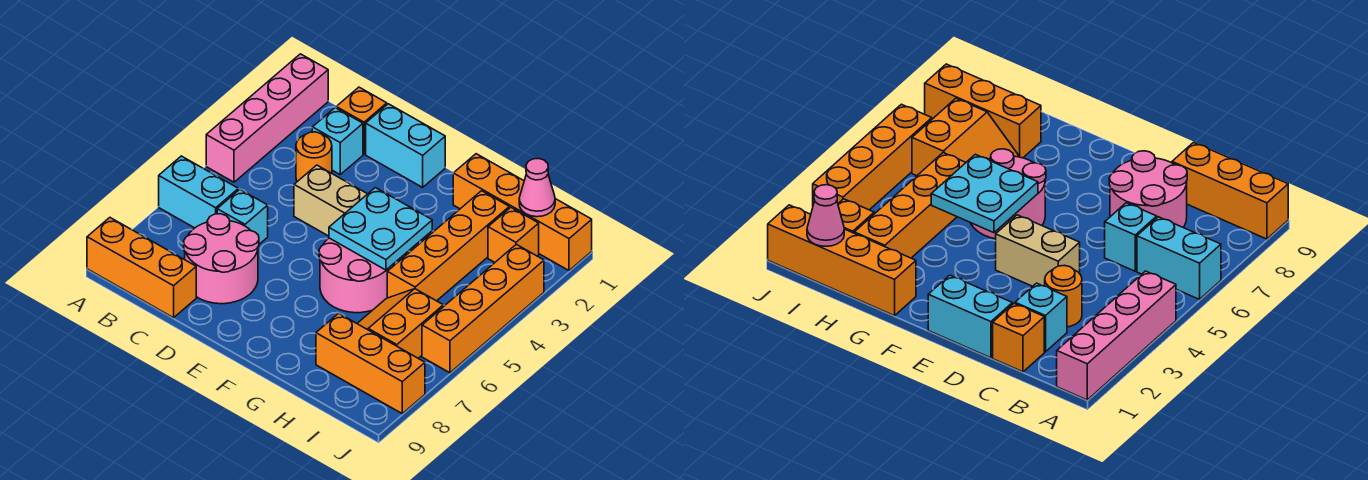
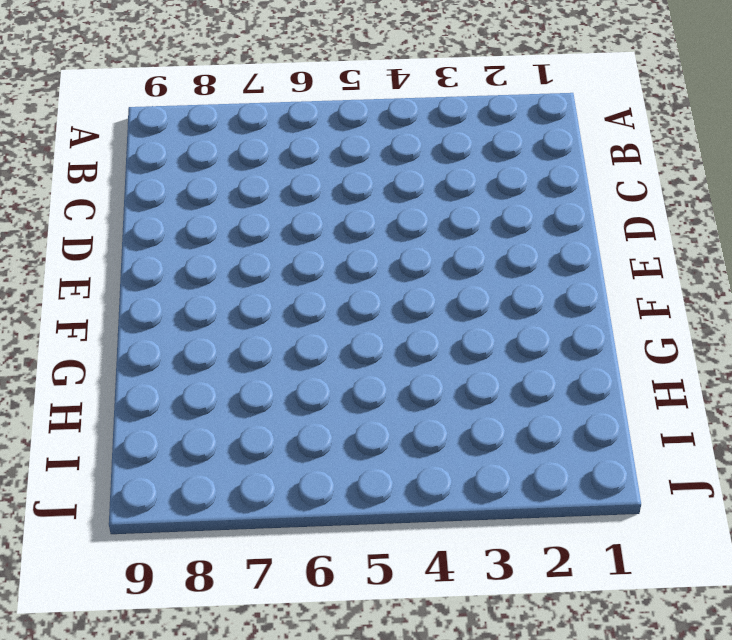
none -> pink brick A1:A4 level 1
none -> cyan brick A6:B6 level 1
none -> orange brick A9:C9 level 1

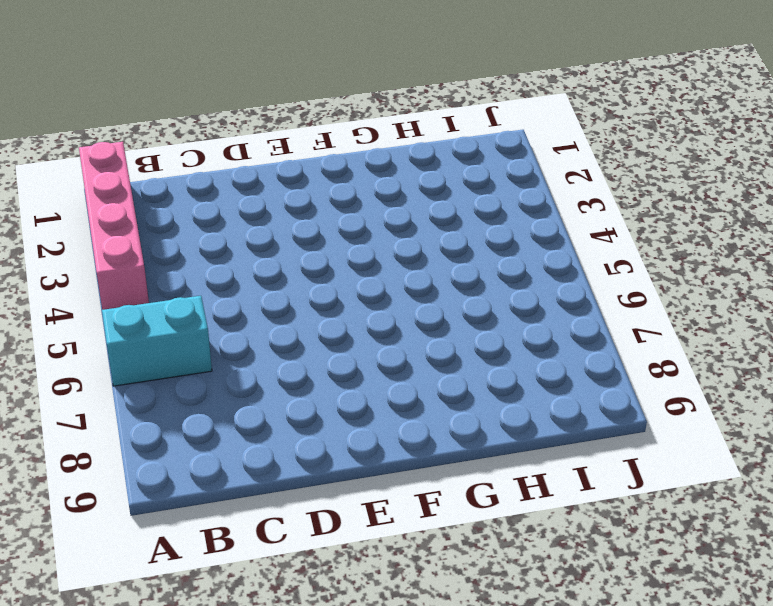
none -> orange brick A9:C9 level 1
none -> orange brick C1 level 1
none -> cyan brick C2 level 1

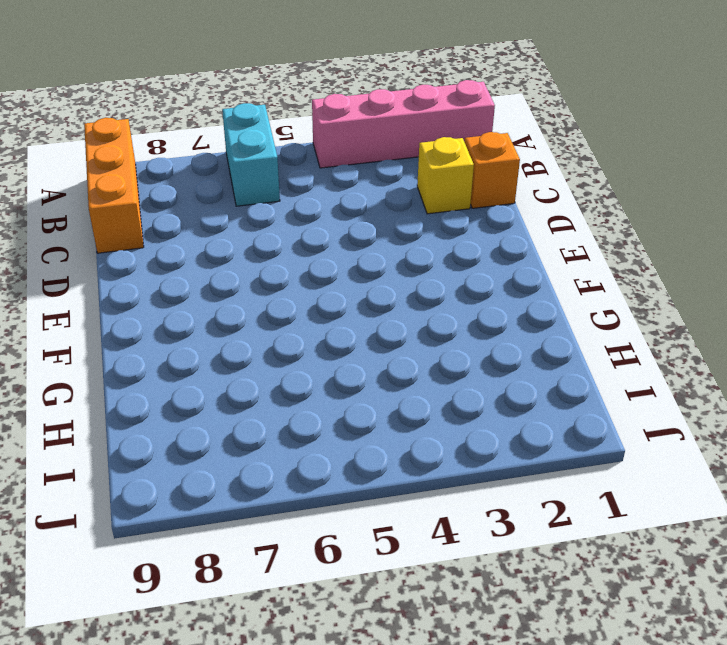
yellow brick C2 level 1 -> cyan brick C2 level 1
none -> orange round brick C3 level 1
none -> cyan brick C6 level 1
none -> pink round brick C7:D8 level 1

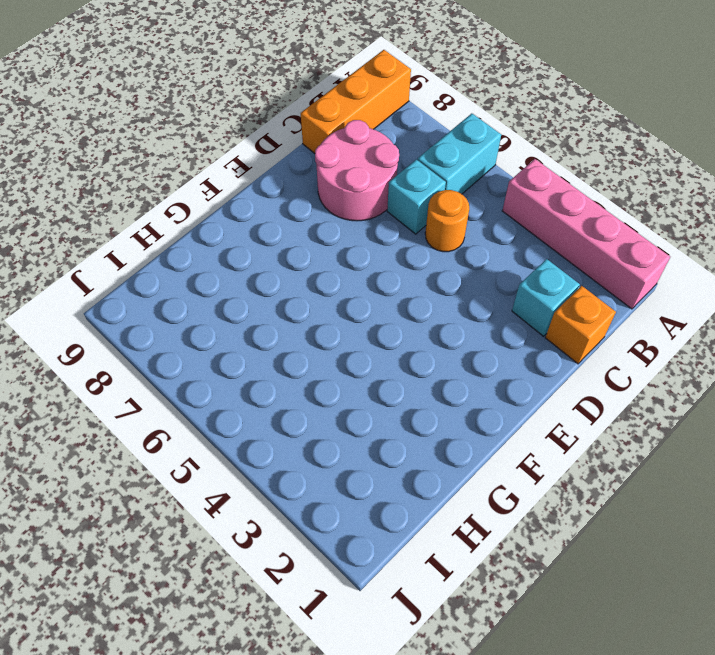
orange round brick C5 level 1 -> orange round brick C3 level 1
none -> cyan brick D1:E1 level 1
none -> tan brick D4:E4 level 1
none -> pink round brick F5:G6 level 1

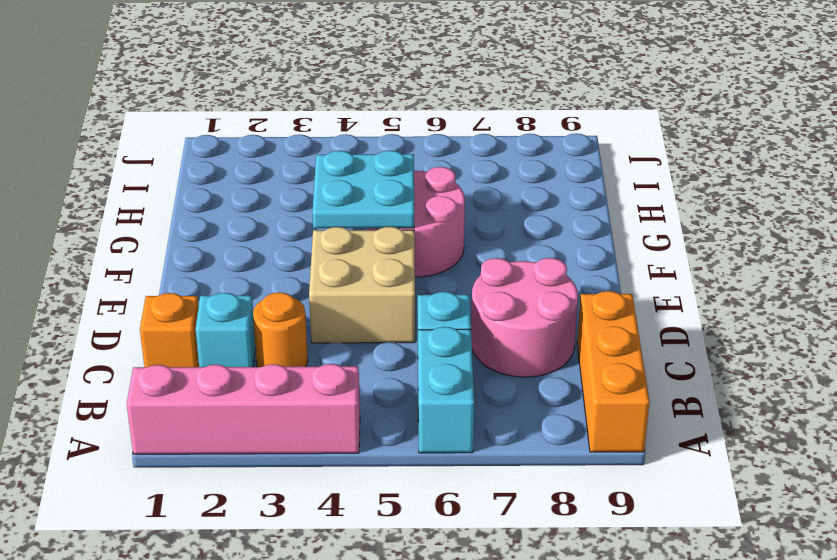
tan brick D4:E5 level 1 -> tan brick D4:E4 level 1
none -> cyan brick D1:E1 level 1
none -> orange brick G1:J1 level 1
none -> orange brick H2:H5 level 1

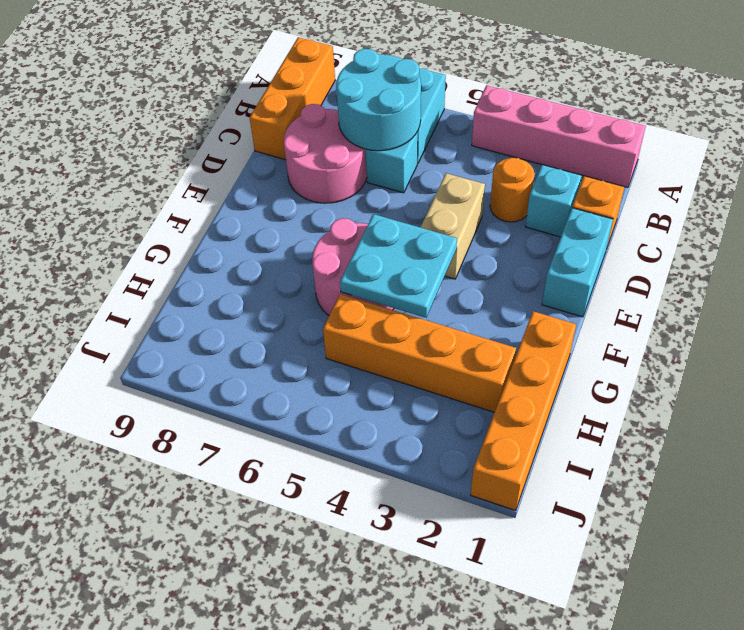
cyan round brick B6:C7 level 2 -> none
none -> orange slope H6:I7 level 1 top I
none -> orange brick H8:J8 level 1
none -> orange brick I2 level 1

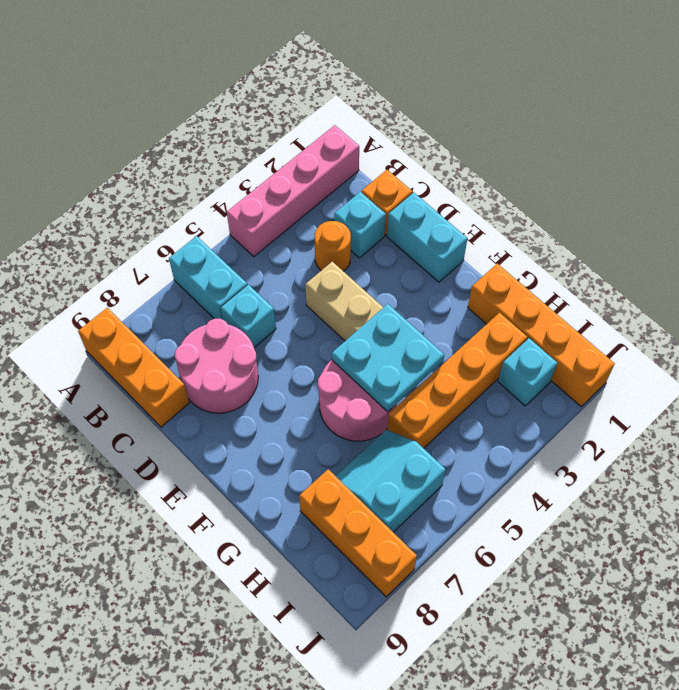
cyan slope H6:I7 level 1 top I -> orange slope H6:I7 level 1 top I
cyan brick I2 level 1 -> orange brick I2 level 1
none -> orange brick J3:J6 level 1
none -> pink cone I1 level 2

